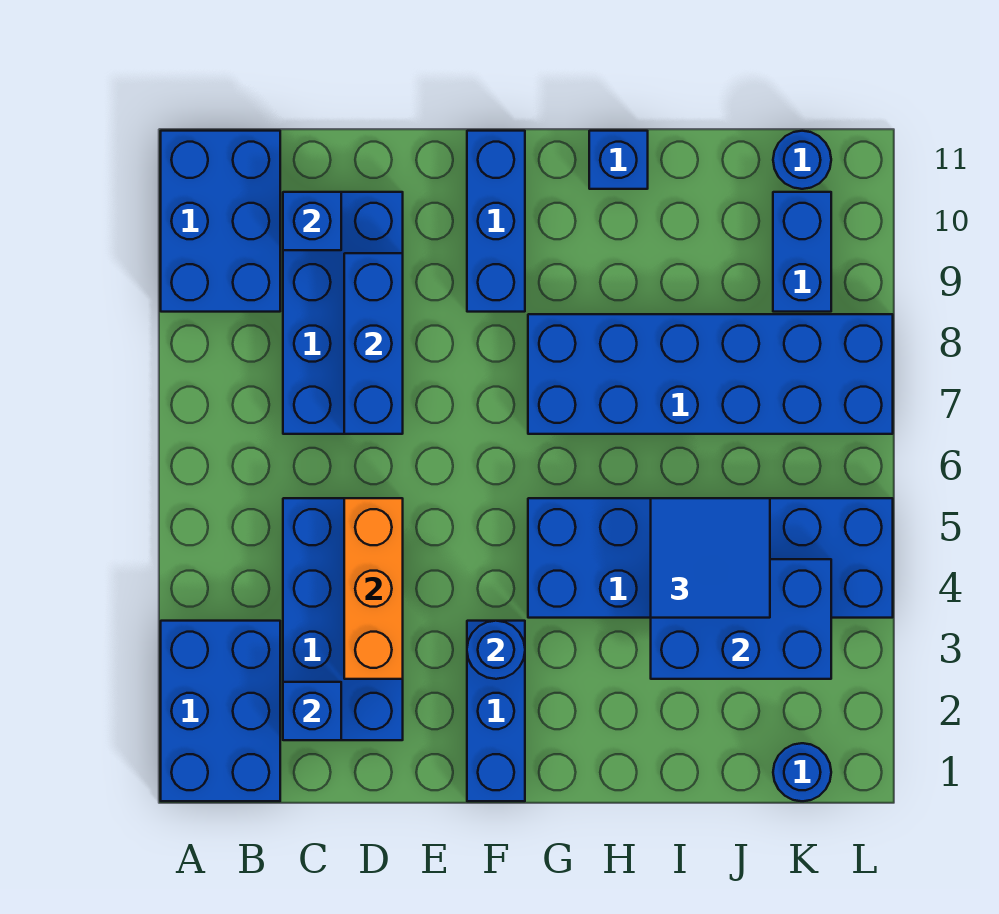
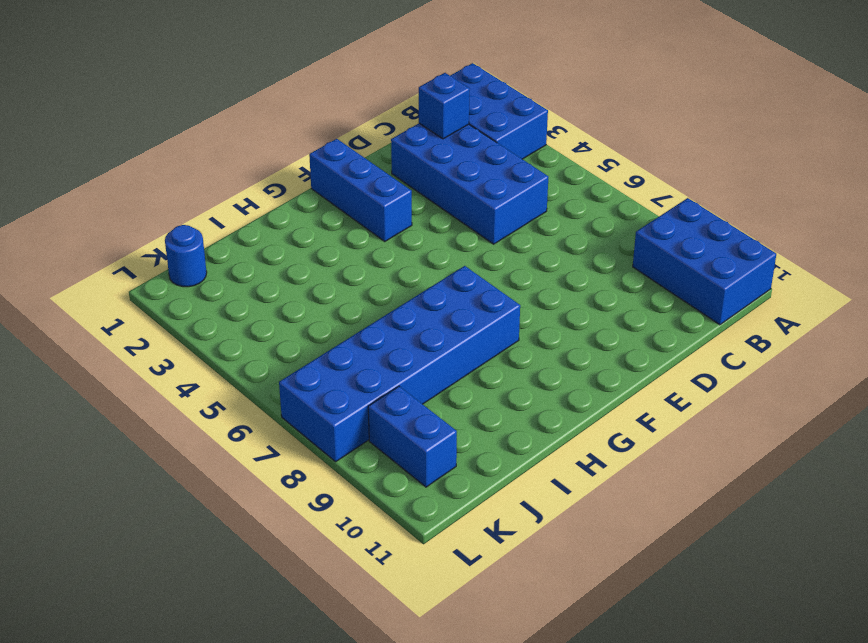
none -> blue brick C7:D10 level 1
none -> blue brick F9:F11 level 1
none -> blue brick G4:L5 level 1

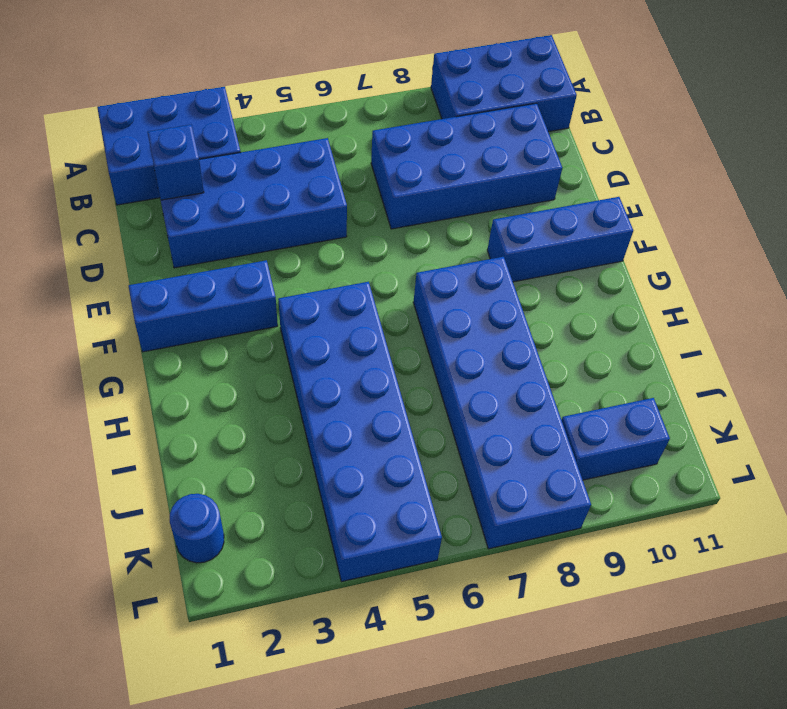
none -> blue brick H11 level 1
none -> blue round brick K11 level 1
none -> blue brick C10 level 2

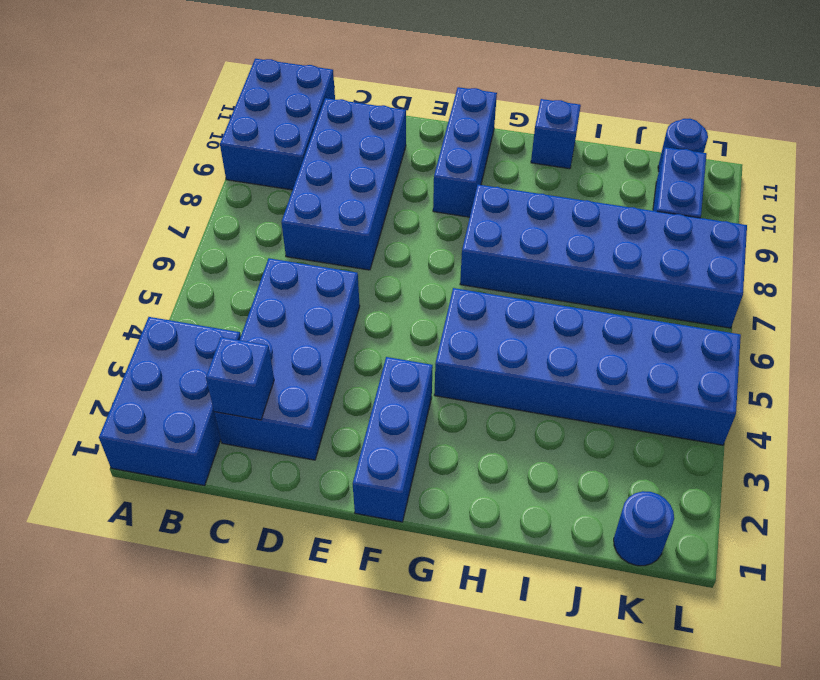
none -> blue brick C10 level 2
none -> orange brick D3:D5 level 2
none -> blue brick D7:D9 level 2

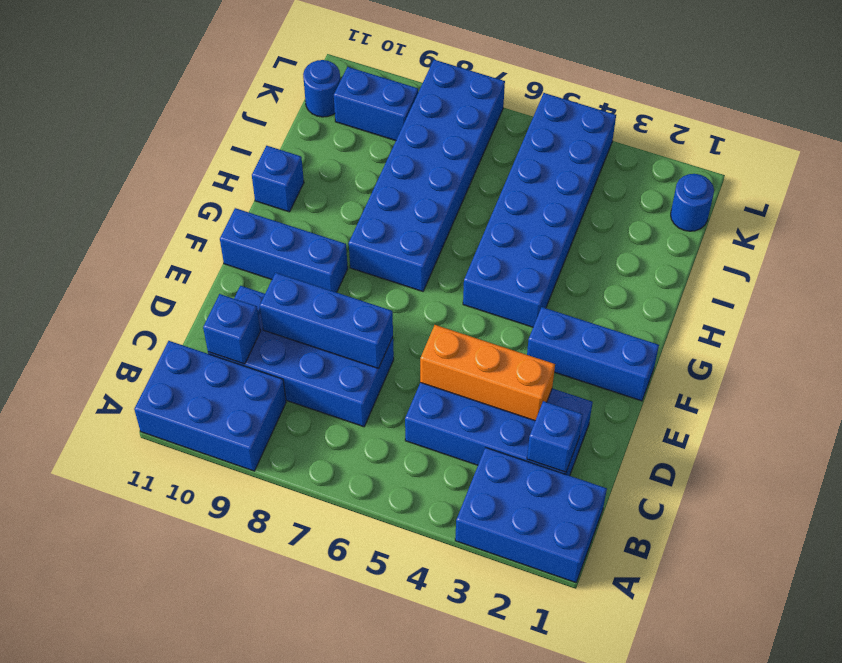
none -> blue round brick F3 level 2
none -> blue brick I3:K4 level 2
none -> blue tile I4:J5 level 3

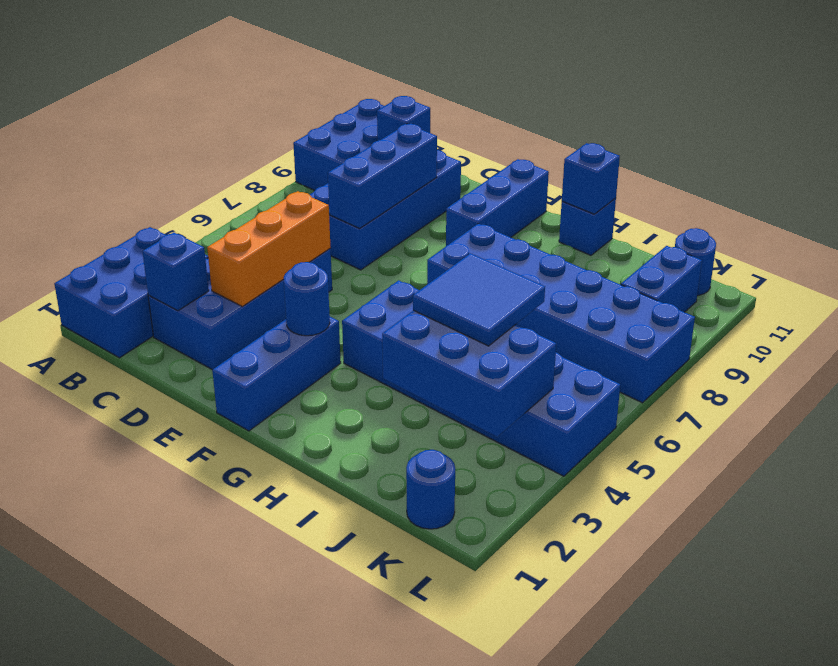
blue brick H11 level 2 -> none

